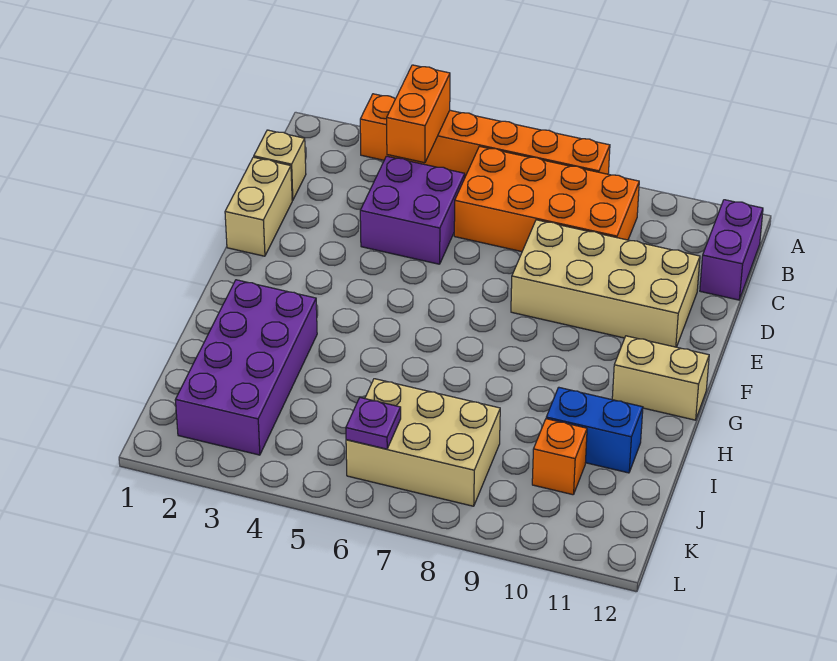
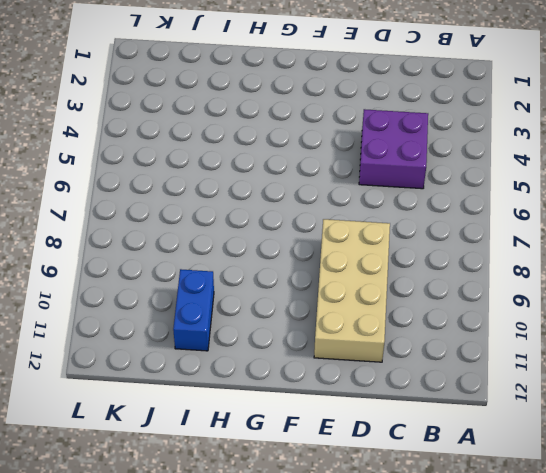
none -> orange brick A3:A8 level 1
none -> orange brick B6:C9 level 1
none -> purple brick B12:C12 level 1

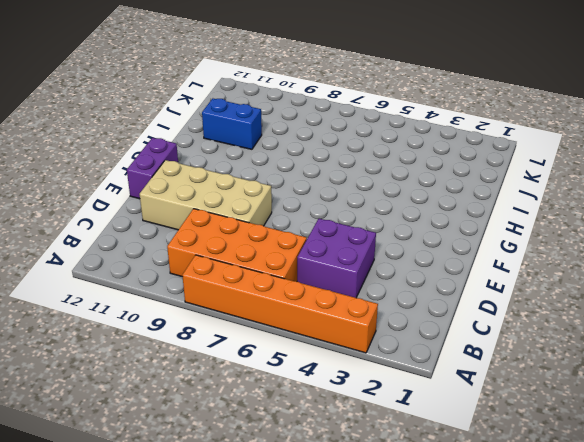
purple brick E12:F12 level 1 -> purple brick B12:C12 level 1
none -> tan brick C1 level 1
none -> tan brick D1:E1 level 1
none -> tan brick G11:G12 level 1

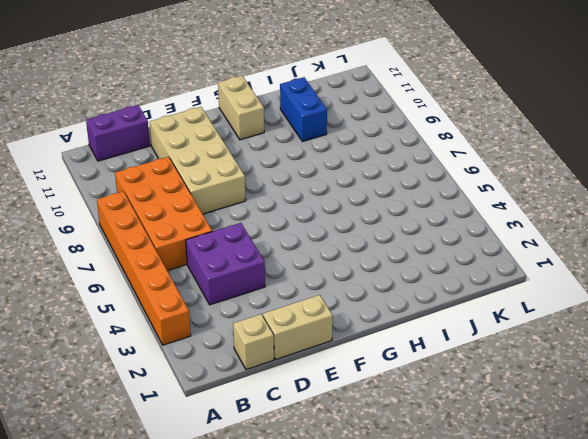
none -> purple brick H2:K3 level 1
none -> tan brick J6:K8 level 1
none -> orange brick J10 level 1

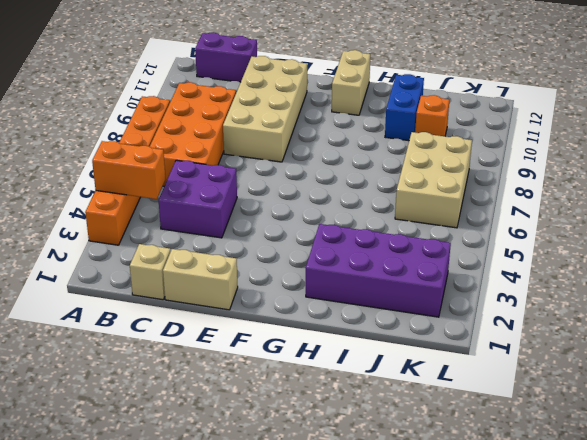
none -> purple plate K6 level 2

